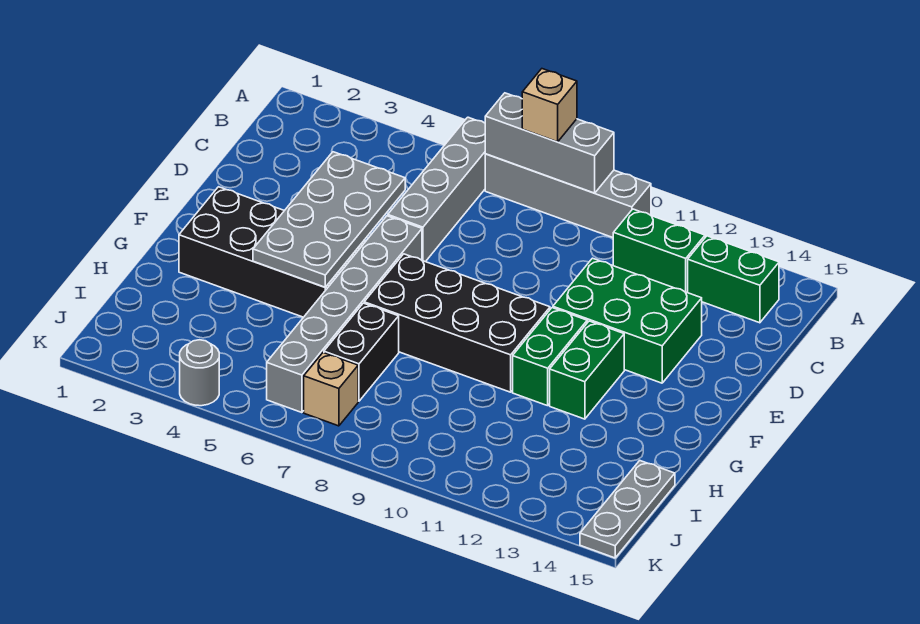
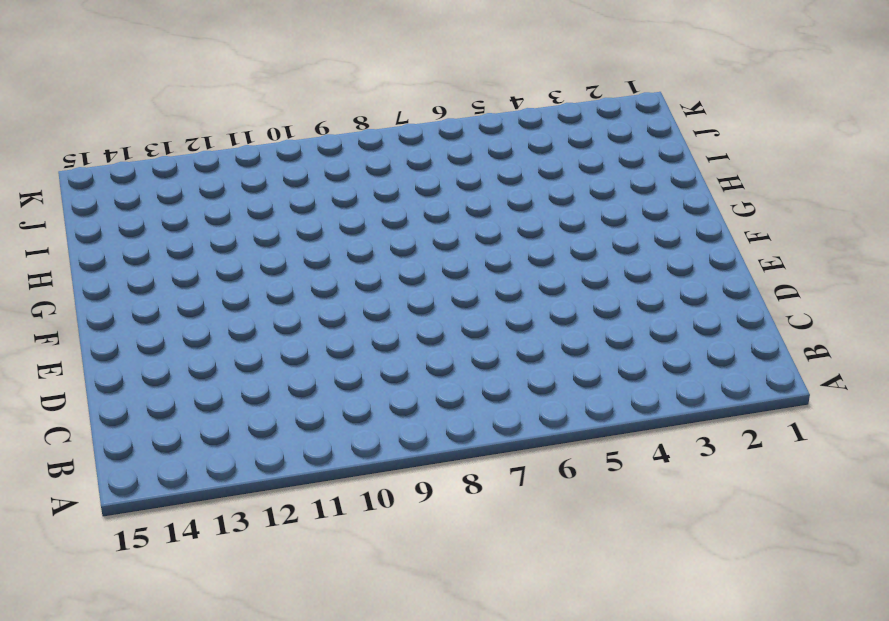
none -> grey brick A6:D6 level 1
none -> grey brick A7:A10 level 1
none -> green brick B11:B12 level 1

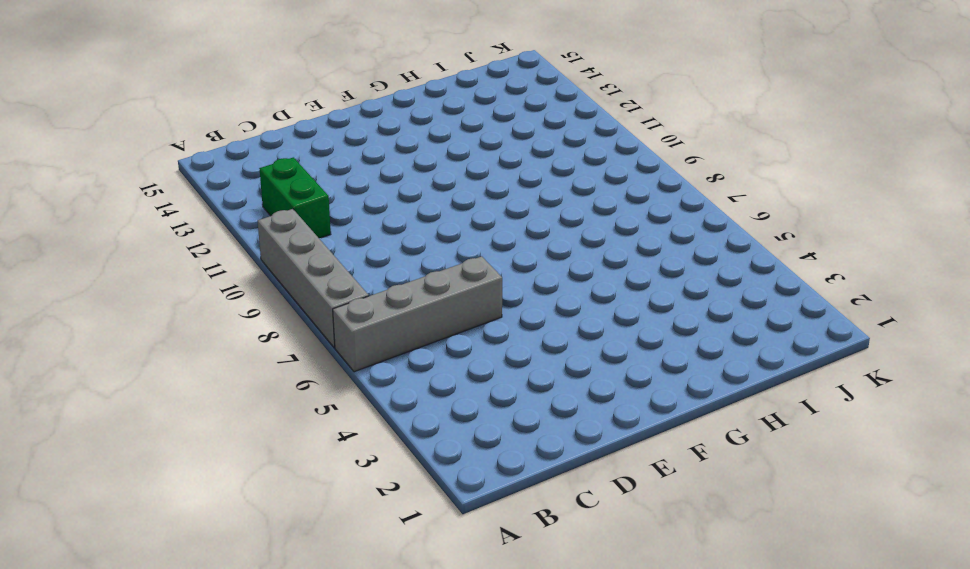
none -> green brick B13:B14 level 1
none -> green brick D11:E13 level 1
none -> grey brick E6:J6 level 1

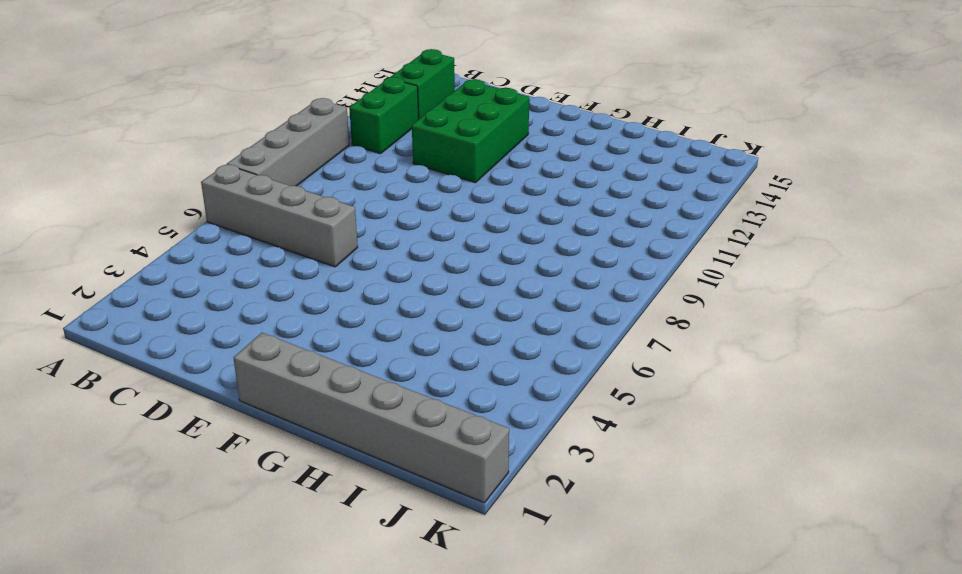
grey brick F1:K1 level 1 -> grey brick E6:J6 level 1
none -> black brick F2:G5 level 1
none -> black brick F7:G10 level 1
none -> green brick F11:G11 level 1

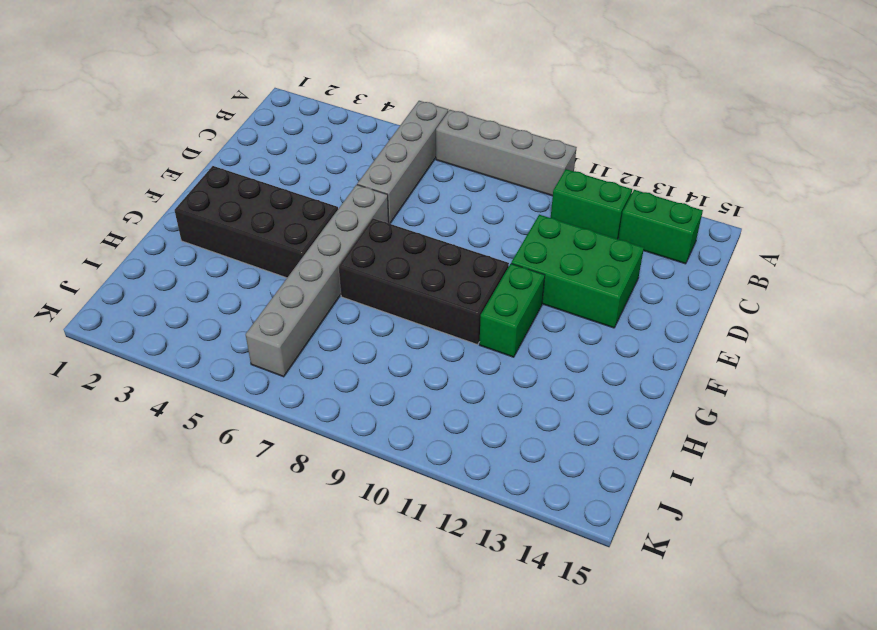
none -> green brick F12:G12 level 1
none -> black brick H7:I7 level 1
none -> grey plate I15:K15 level 1

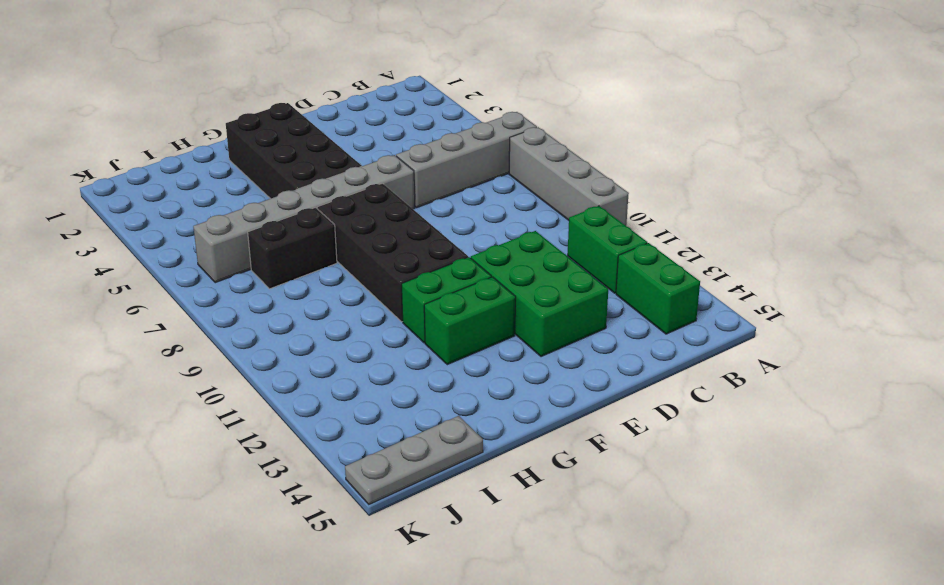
none -> tan brick J7 level 1
none -> grey round brick K4 level 1
none -> grey brick A7:A9 level 2

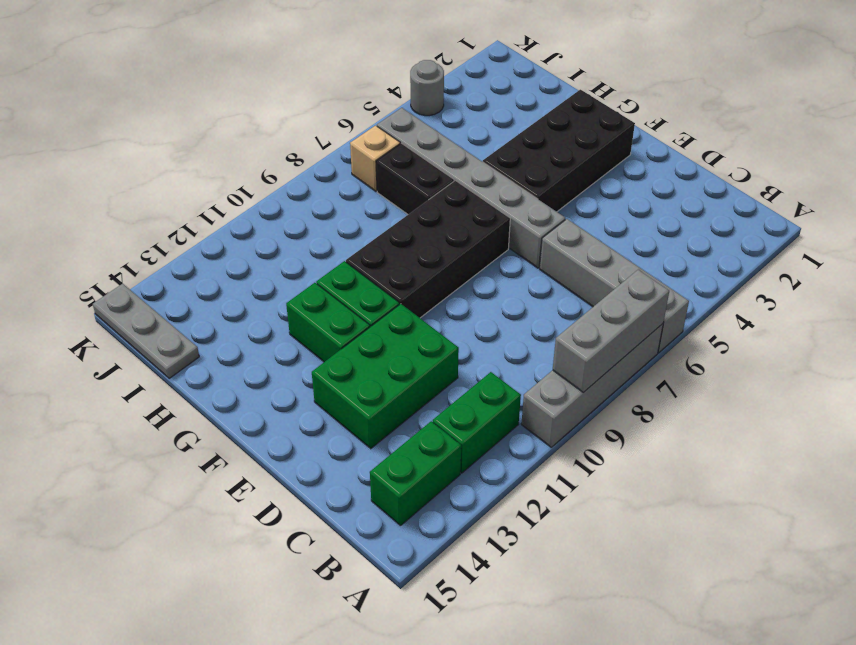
none -> grey plate D4:G5 level 2
none -> tan brick A8 level 3

